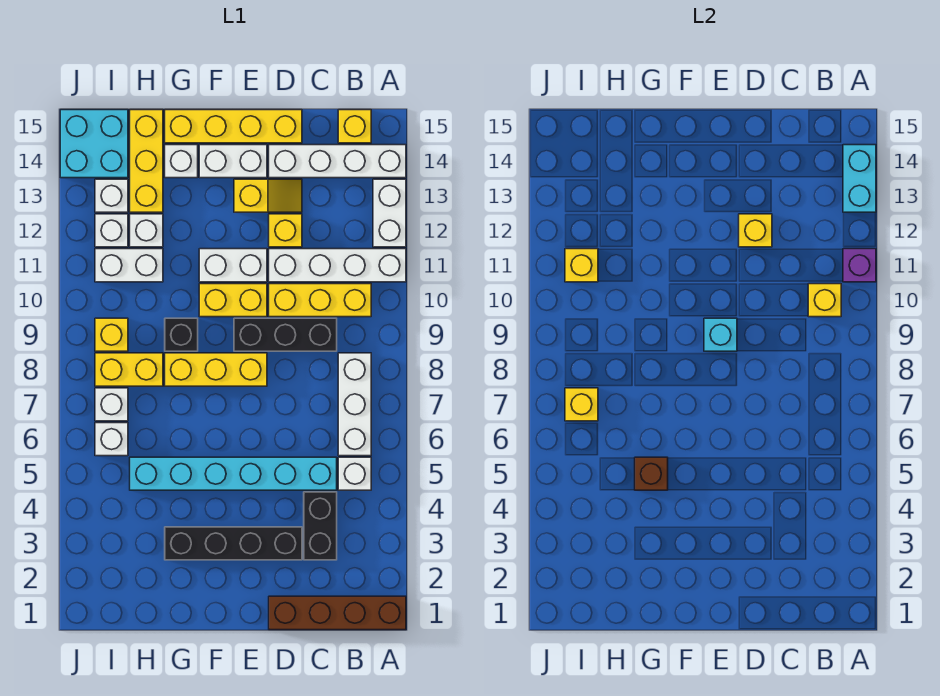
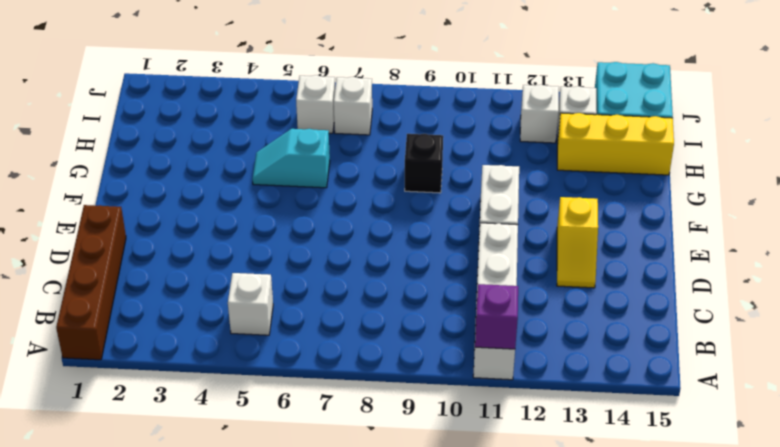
cyan slope G5:G6 level 1 top 6 -> cyan brick C5:H5 level 1
none -> white brick A12:A13 level 1
none -> white brick A14:D14 level 1
none -> white brick B6:B8 level 1
none -> yellow brick B10:D10 level 1

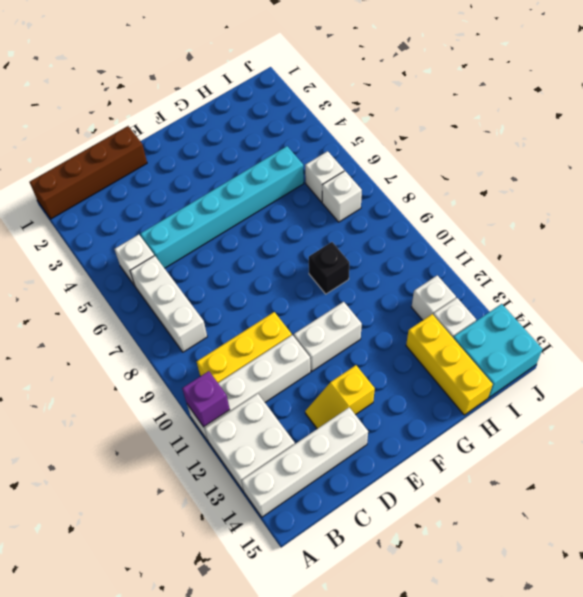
white brick A12:B13 level 1 -> white brick A12:A13 level 1
none -> yellow brick B15 level 1
none -> black brick C3:C4 level 1
none -> black brick C9:E9 level 1
none -> black brick D3:G3 level 1

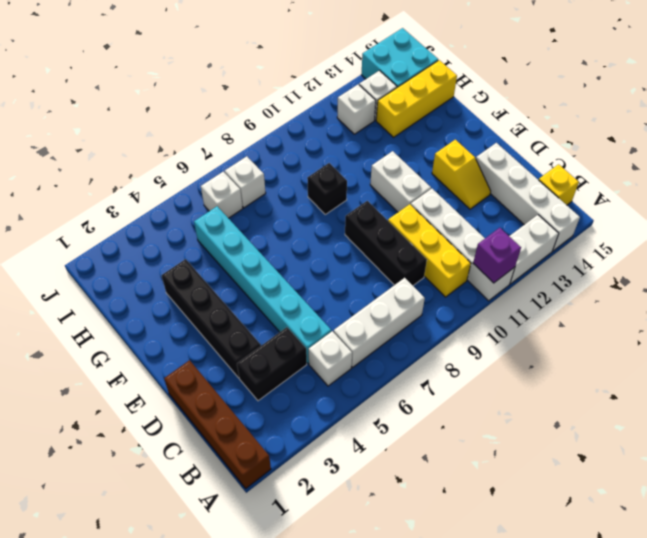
none -> yellow brick D12 level 1
none -> yellow brick D15:G15 level 1
none -> yellow brick E8:G8 level 1
none -> yellow brick E10:F10 level 1

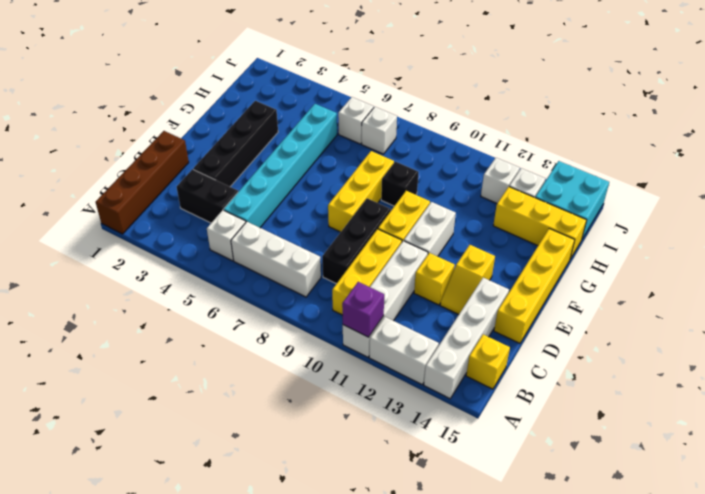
none -> white brick E14:F14 level 1
none -> white brick G14 level 1
none -> yellow brick H8:I8 level 1
none -> white brick H11:I11 level 1

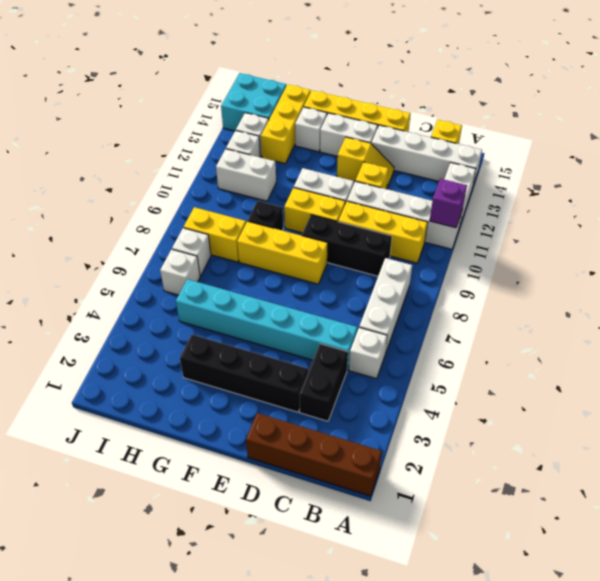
none -> white brick H12 level 1
none -> yellow brick I9 level 1
none -> cyan brick A13:A14 level 2
none -> yellow brick B10 level 2

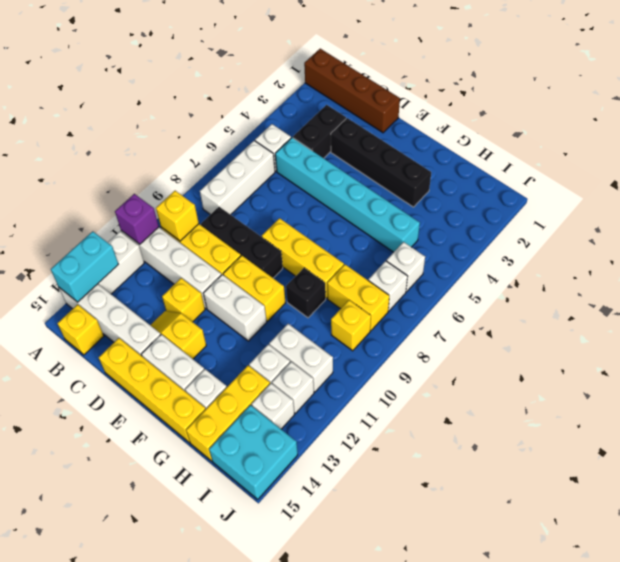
none -> yellow brick D12 level 2
none -> cyan brick E9 level 2
none -> brown brick G5 level 2
none -> yellow brick I7 level 2

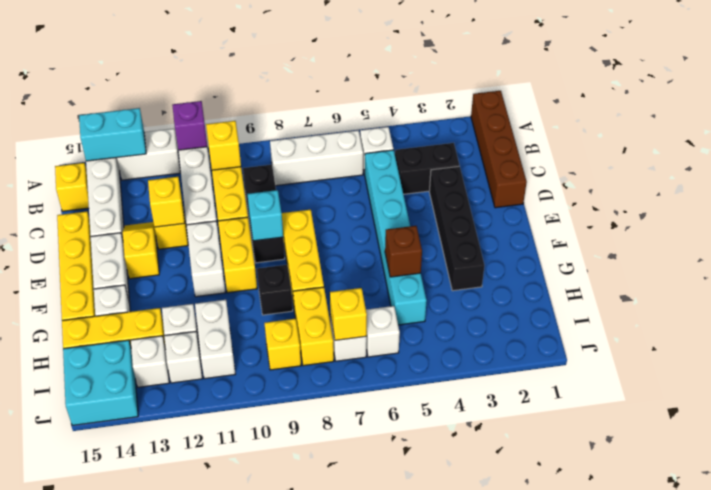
none -> yellow brick I11 level 2

